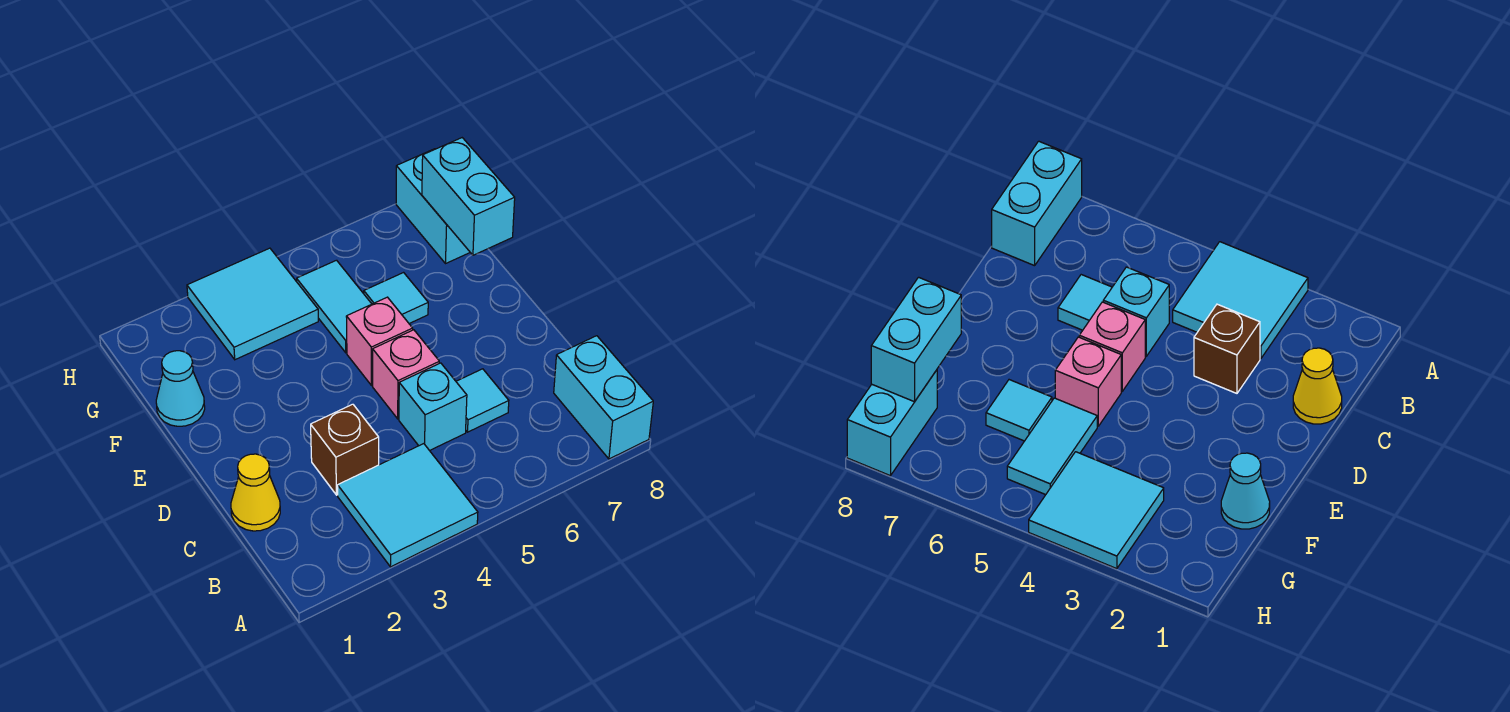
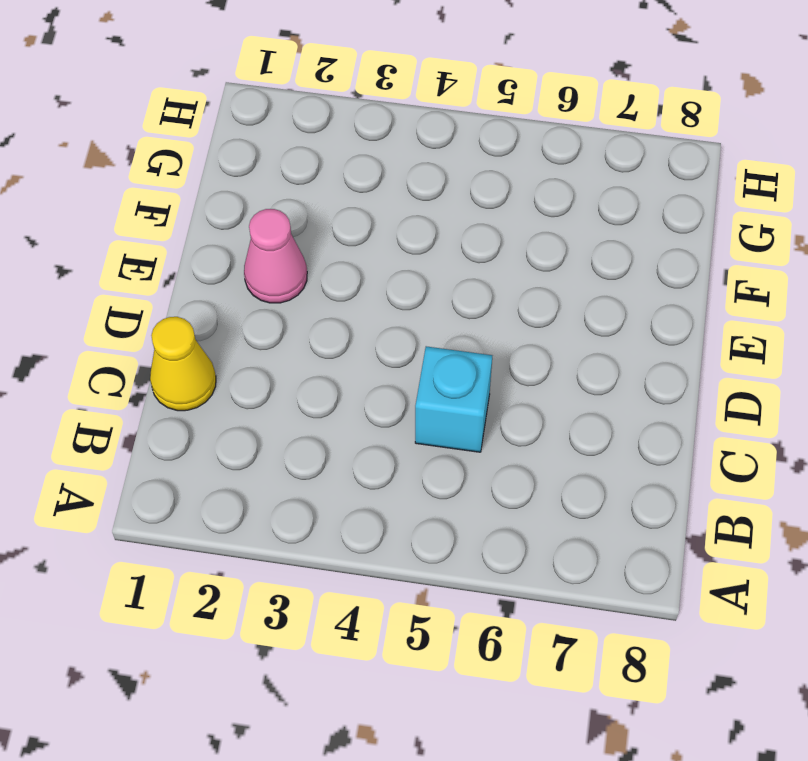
pink cone E2 level 1 -> none
none -> cyan tile A3:B4 level 1
none -> cyan brick A8:B8 level 1
none -> brown brick C3 level 1

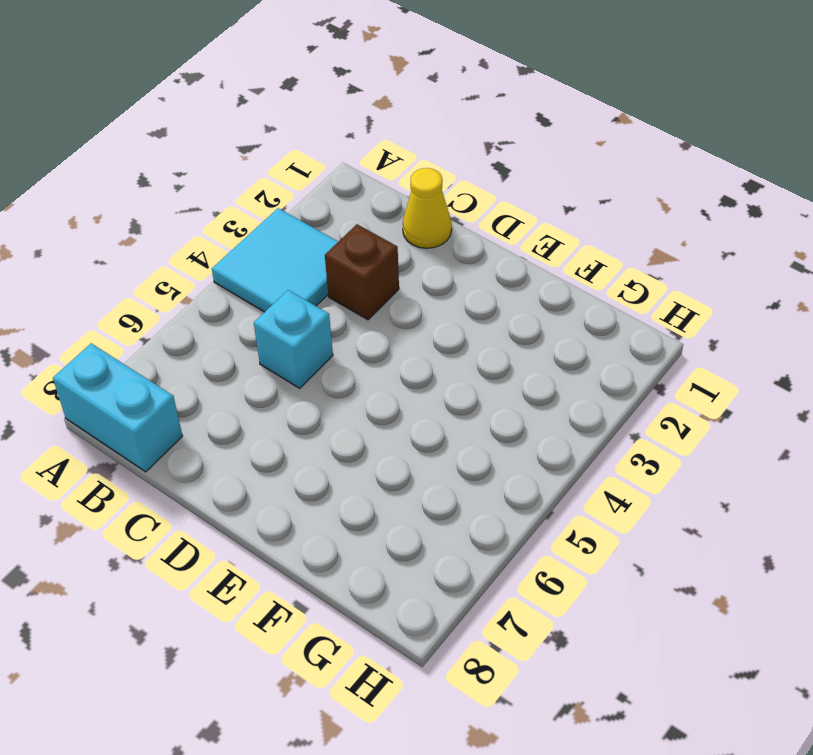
none -> cyan tile C6 level 1
none -> pink brick D5 level 1
none -> pink brick E5 level 1

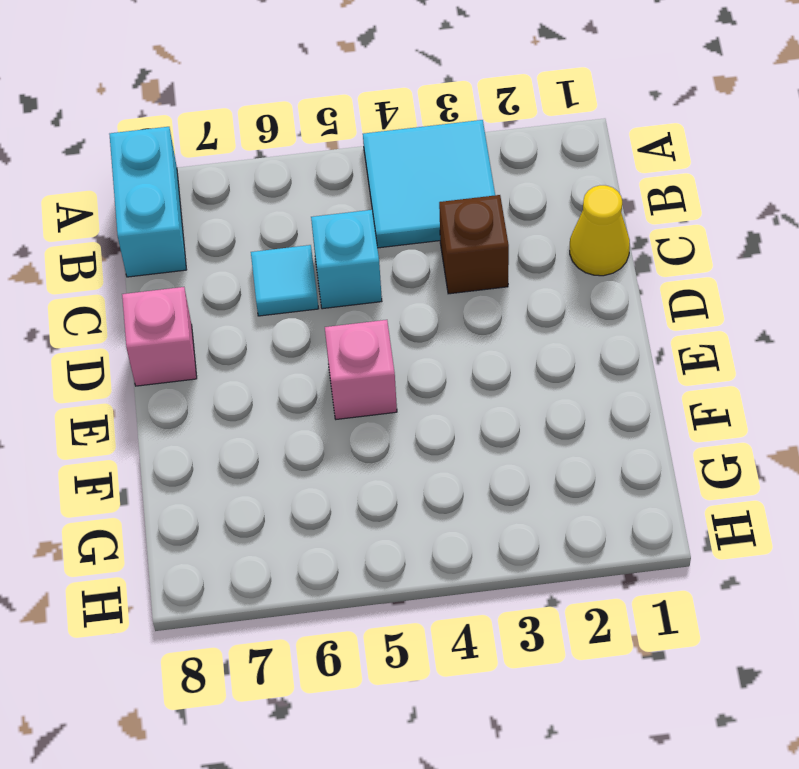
pink brick D8 level 1 -> pink brick D5 level 1
none -> cyan cone F1 level 1
none -> cyan tile F5:G5 level 1
none -> cyan tile F6 level 1

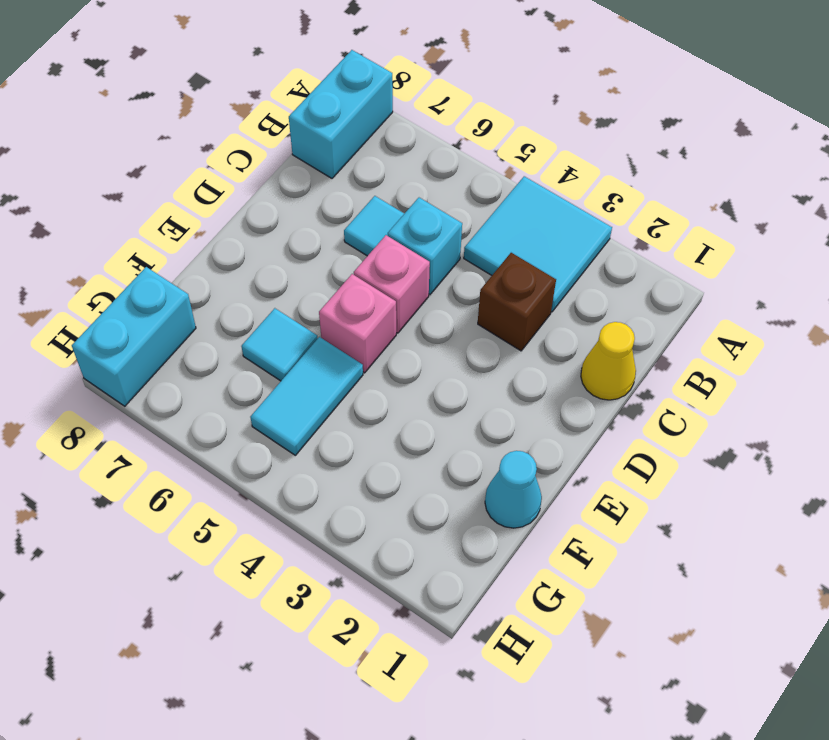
none -> cyan tile G3:H4 level 1
none -> cyan brick F8:G8 level 2

